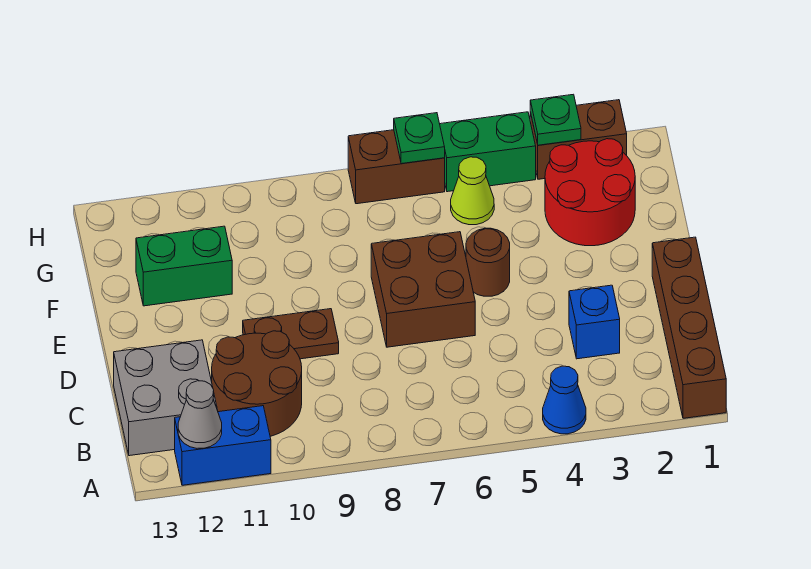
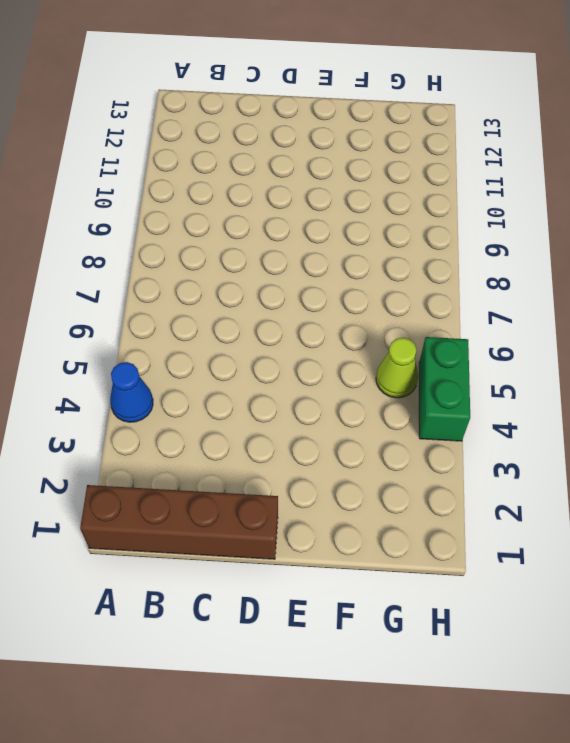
none -> blue brick A11:A12 level 1
none -> brown round brick B10:C11 level 1
none -> grey brick B12:C13 level 1

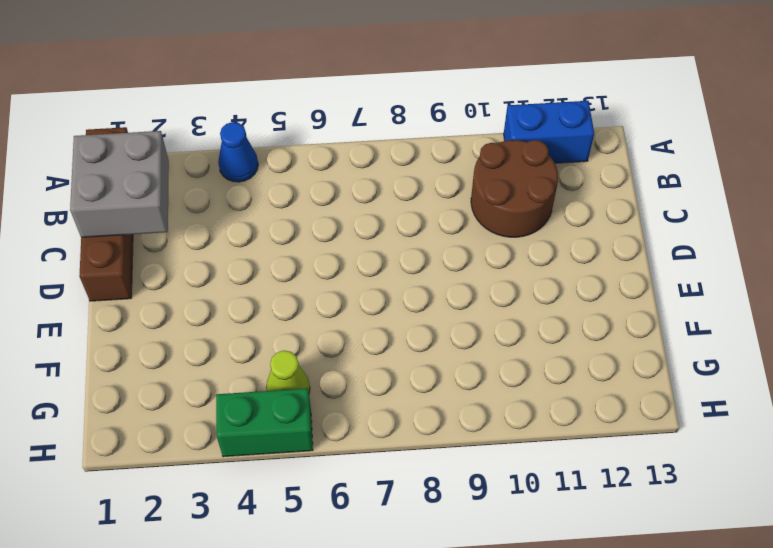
grey brick B1:C2 level 2 -> grey brick B12:C13 level 1
none -> blue brick C3 level 1
none -> brown brick D6:E7 level 1
none -> brown plate D9:D10 level 1

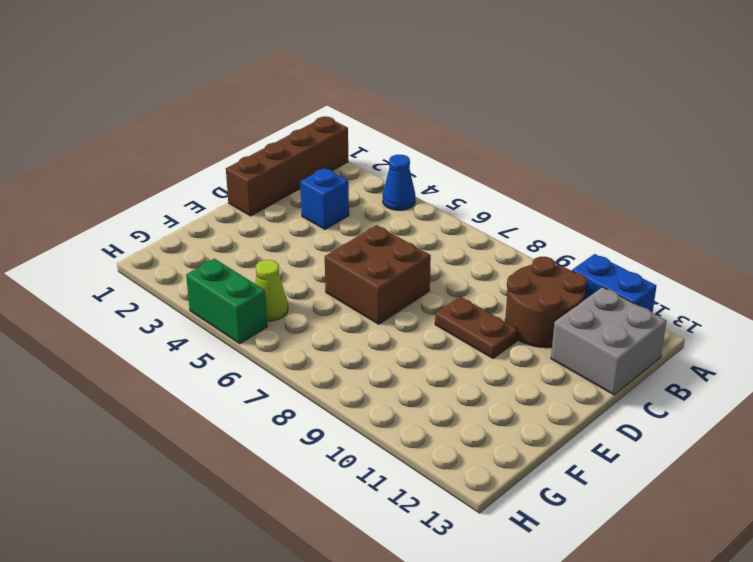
none -> brown round brick E5 level 1
none -> red round brick F2:G3 level 1
none -> green brick F11:F12 level 1

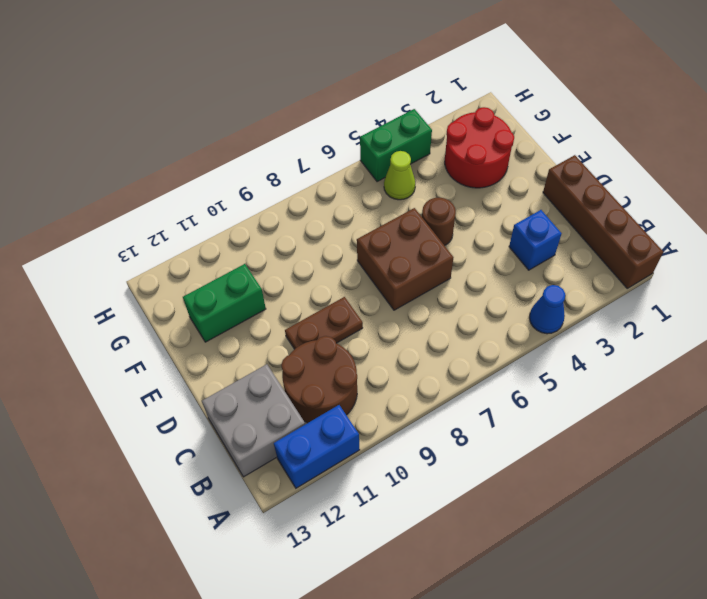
none -> brown brick H2:H3 level 1
none -> brown brick H6:H7 level 1
none -> grey cone A12 level 2

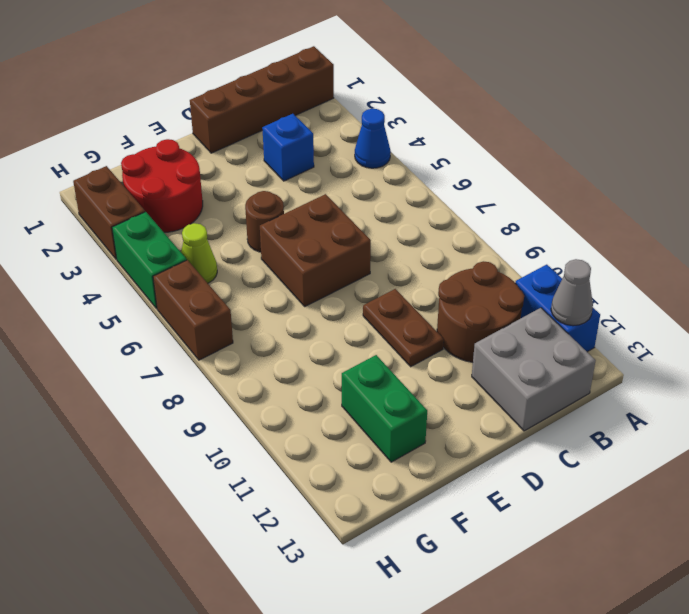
none -> green plate H3 level 2
none -> green plate H6 level 2

